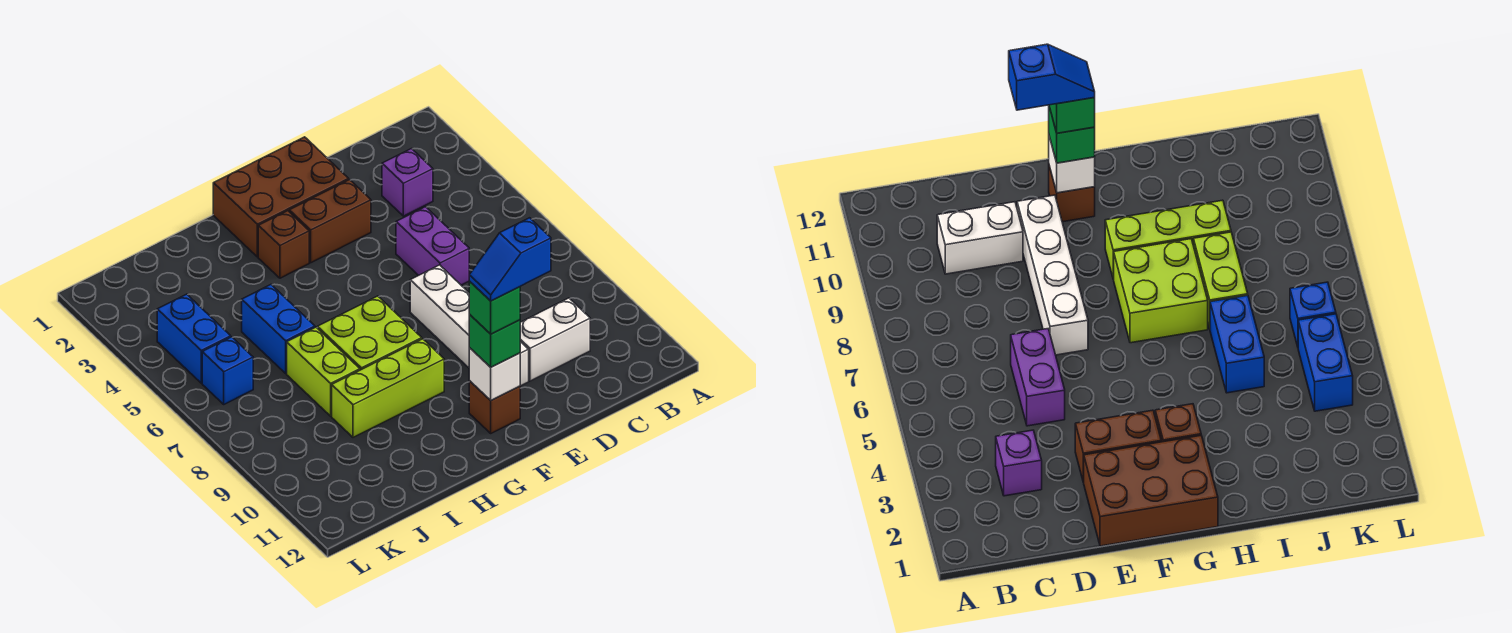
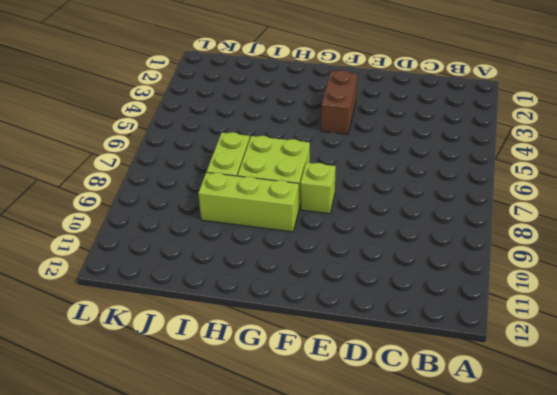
brown brick F3:F4 level 1 -> brown brick E3:F3 level 1
lime brick F8 level 1 -> none
none -> purple brick C3 level 1
none -> white brick C10:D10 level 1
none -> purple brick D5:D6 level 1

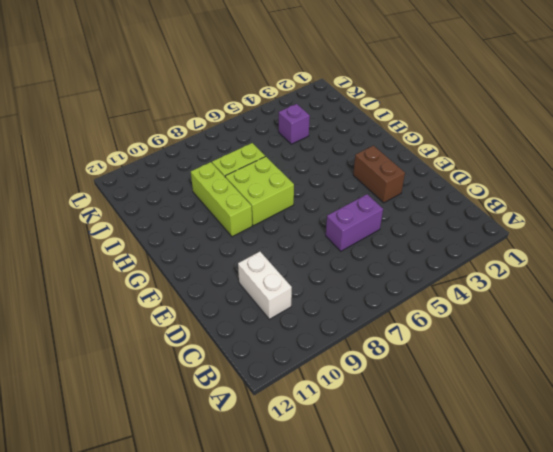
purple brick J4 level 1 -> purple brick C3 level 1
none -> brown brick E1:G2 level 1
none -> white brick E7:E10 level 1
none -> brown brick F11 level 1

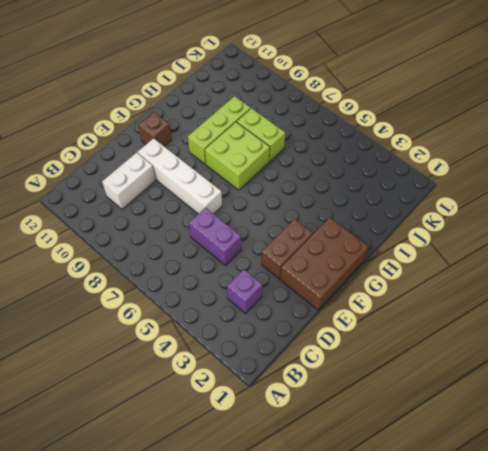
none -> brown brick G3 level 1
none -> blue brick I5:I6 level 1
none -> blue brick K4:K5 level 1

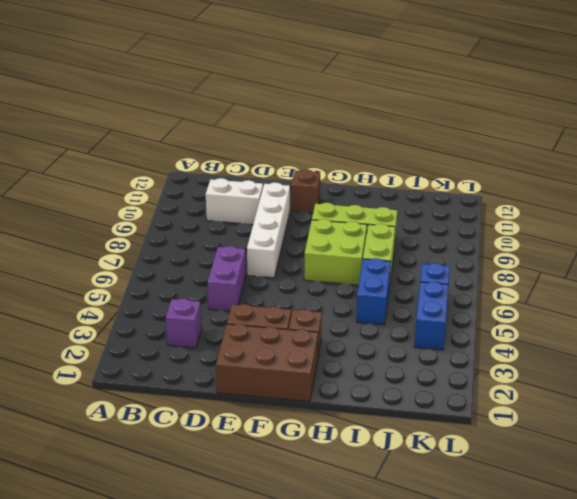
none -> white brick F11 level 2
none -> green brick F11 level 3
none -> green brick F11 level 4

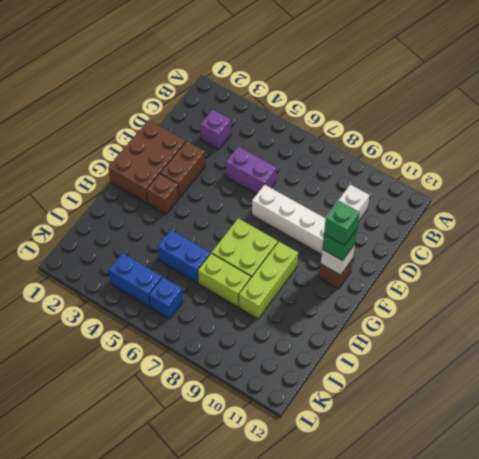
none -> blue slope E11:F11 level 5 top E

